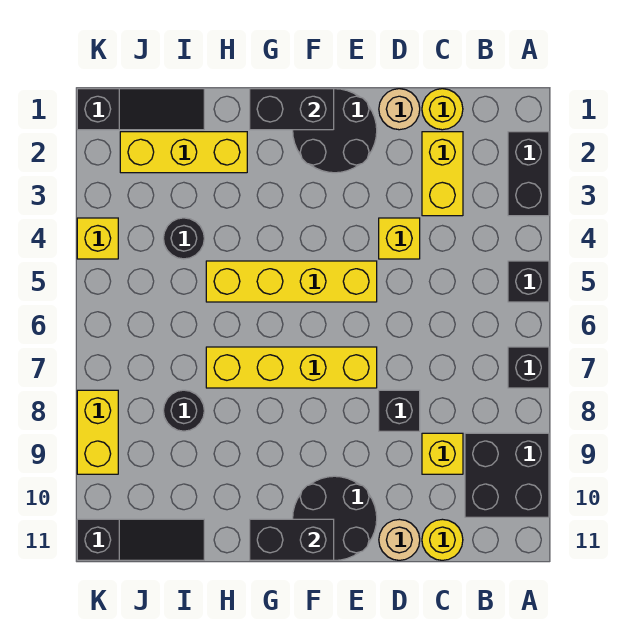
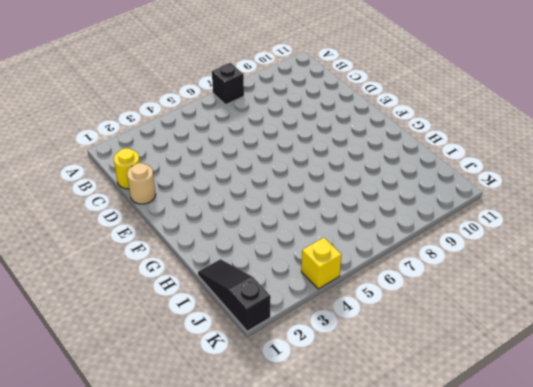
none -> black brick A2:A3 level 1
none -> black brick A5 level 1
none -> black brick A9:B10 level 1

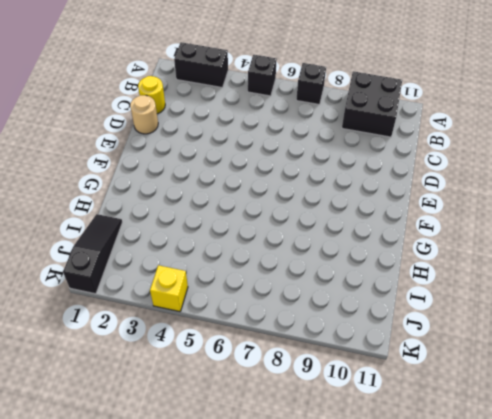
none -> yellow brick C2:C3 level 1
none -> yellow brick C9 level 1
none -> yellow round brick C11 level 1

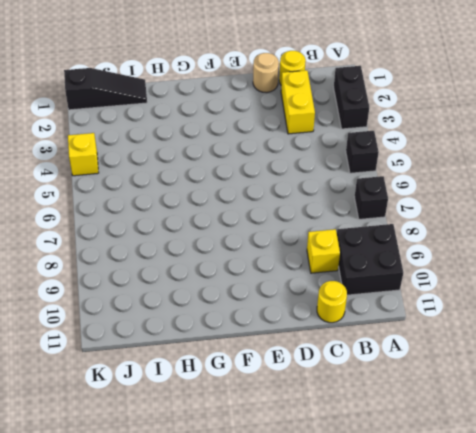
none -> yellow brick D4 level 1
none -> black brick D8 level 1
none -> tan round brick D11 level 1

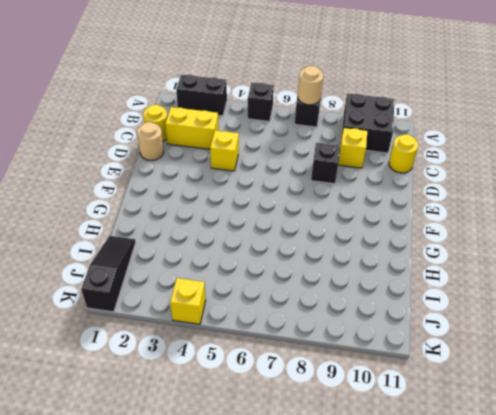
tan round brick A7 level 2 -> tan round brick D11 level 1
none -> black round brick E1:F2 level 1
none -> yellow brick E5:H5 level 1
none -> yellow brick E7:H7 level 1

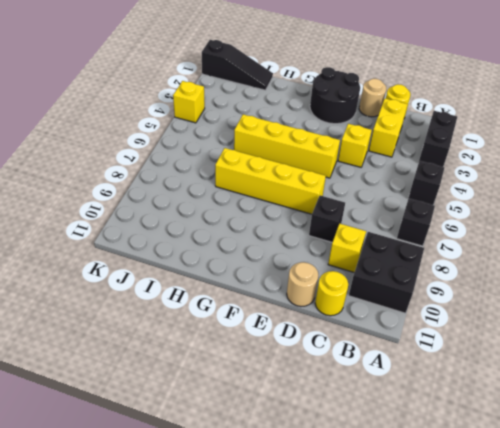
none -> black round brick E10:F11 level 1
none -> yellow brick H2:J2 level 1
none -> black round brick I4 level 1

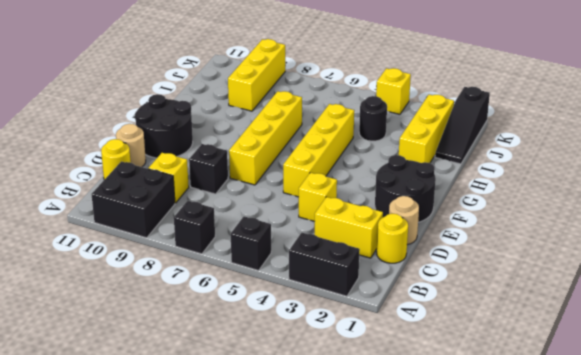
yellow brick I9:K9 level 1 -> yellow brick K8:K9 level 1
none -> black round brick I8 level 1
none -> black slope I11:K11 level 1 top K
none -> black brick F1:G1 level 2

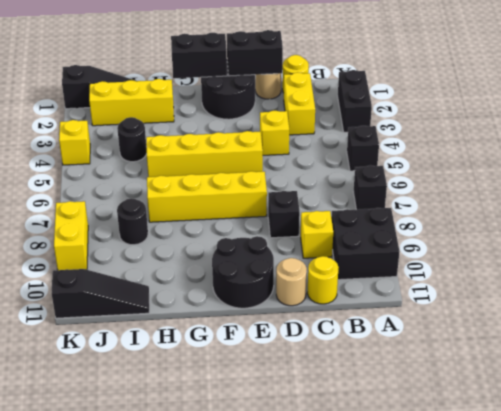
black brick D1:E1 level 2 -> black brick F11:G11 level 2

